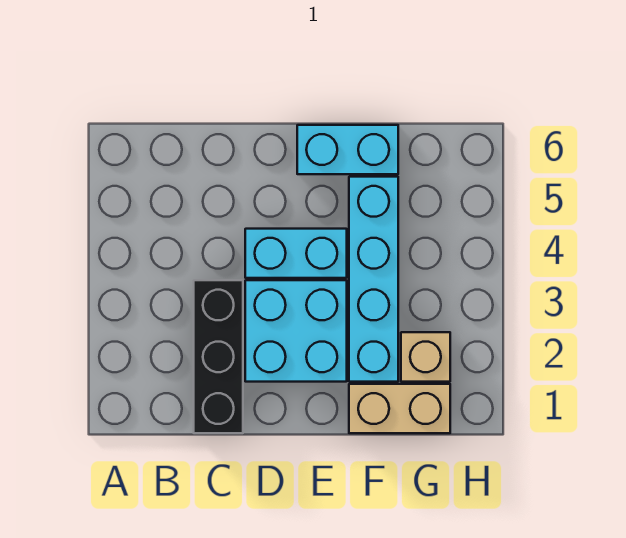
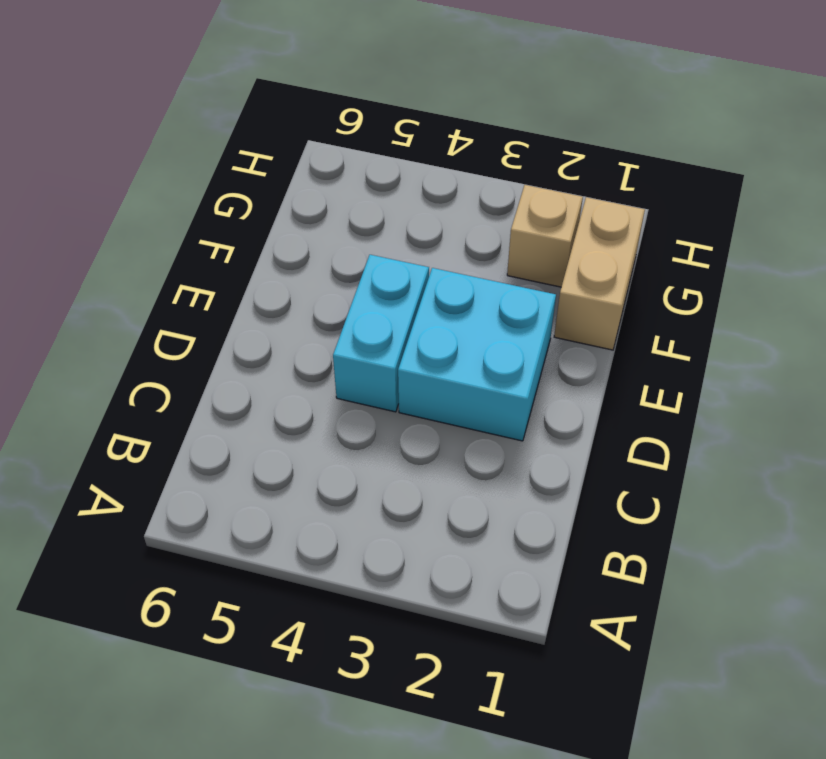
none -> black brick C1:C3 level 1
none -> cyan brick E6:F6 level 1

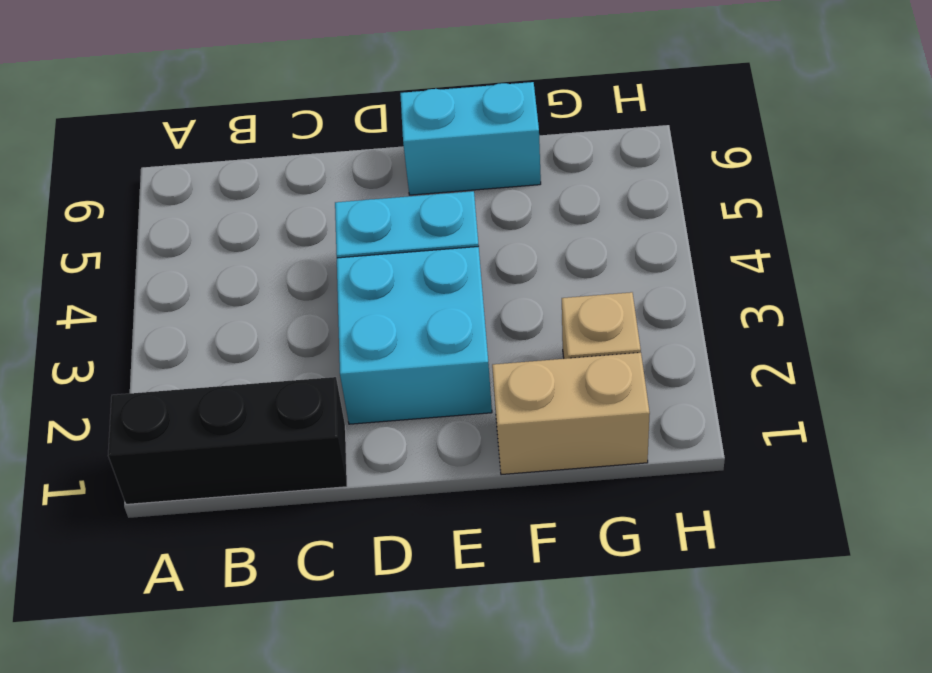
black brick A1:C1 level 1 -> black brick C1:C3 level 1
none -> cyan brick F2:F5 level 1

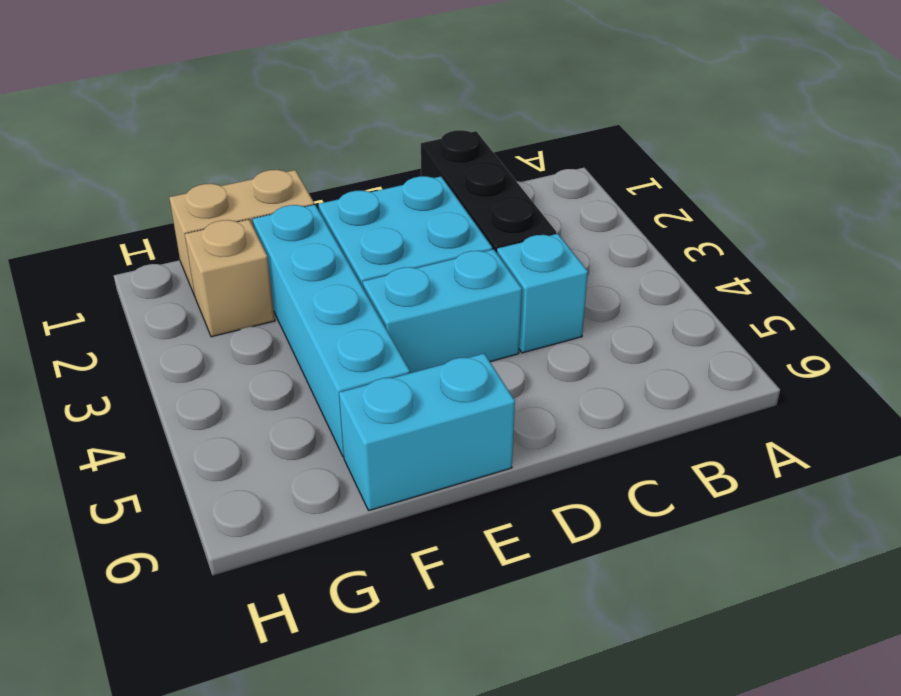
cyan brick C4 level 1 -> none

